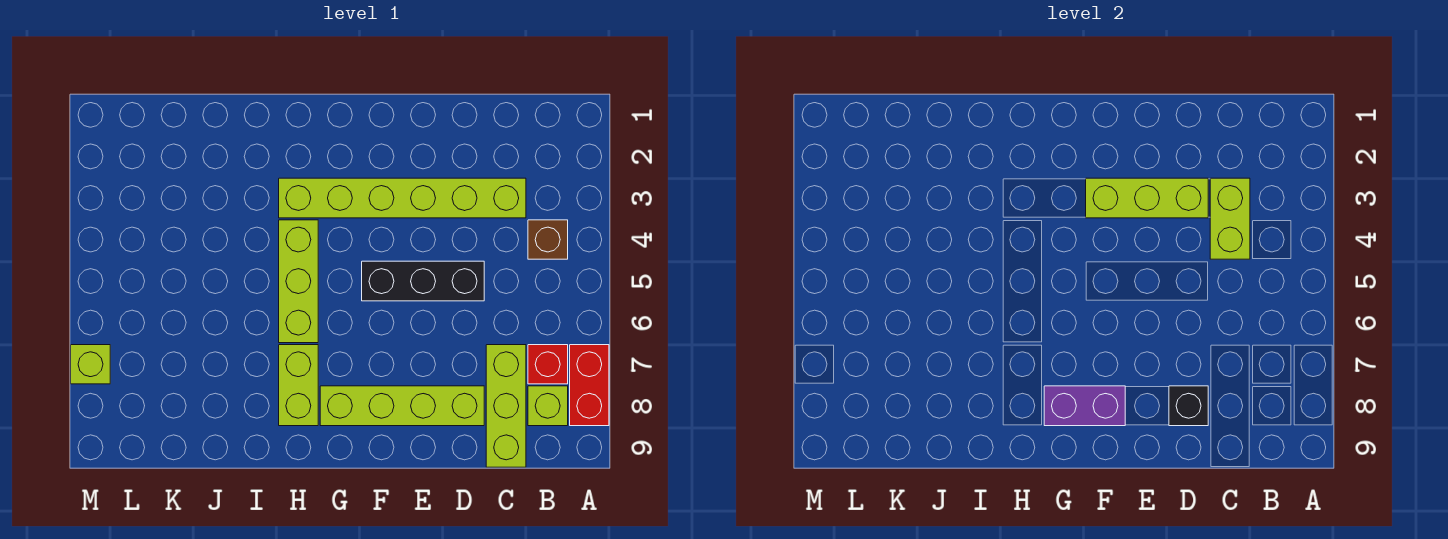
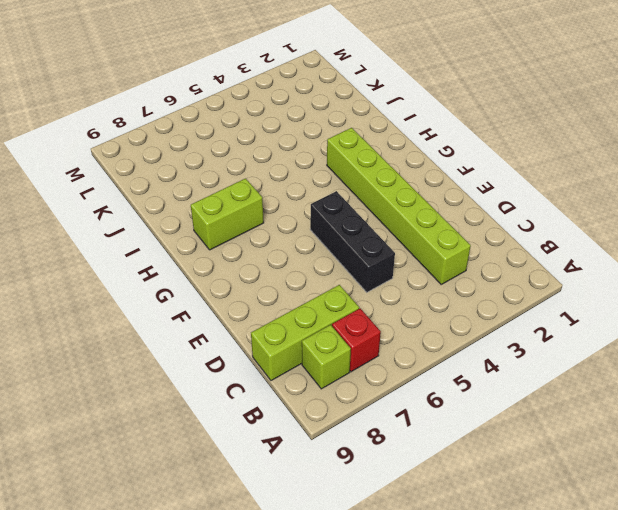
none -> red brick A7:A8 level 1
none -> brown brick B4 level 1
none -> lime brick D8:G8 level 1

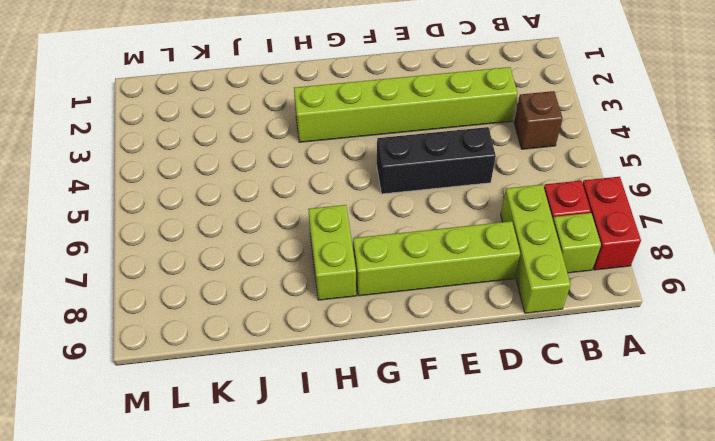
none -> lime brick H4:H6 level 1
none -> lime brick M7 level 1
none -> lime brick C3:C4 level 2

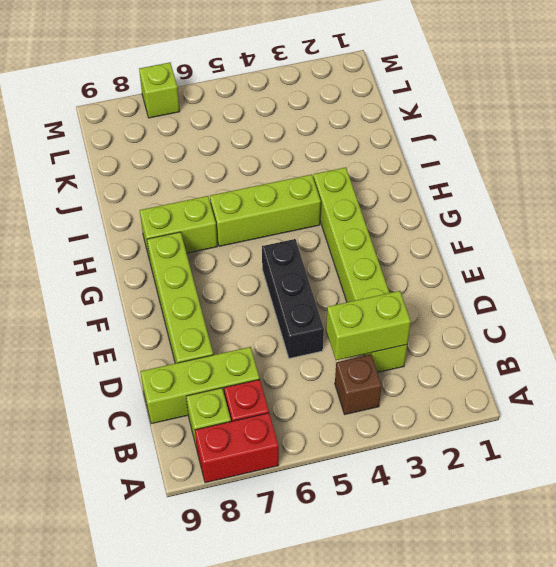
none -> lime brick D3:F3 level 2
none -> black brick D8 level 2
none -> purple brick F8:G8 level 2

